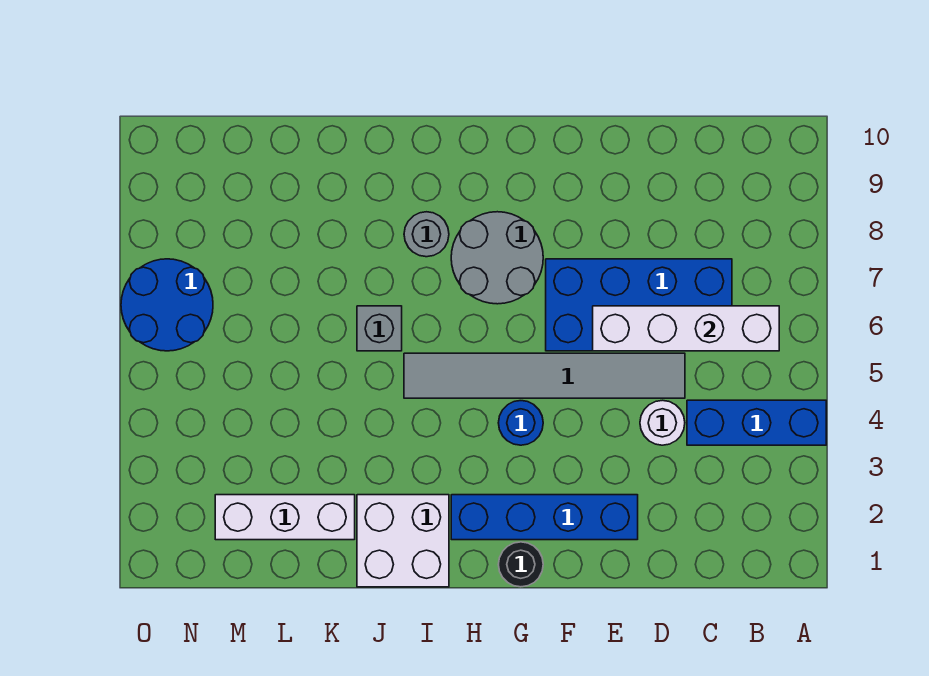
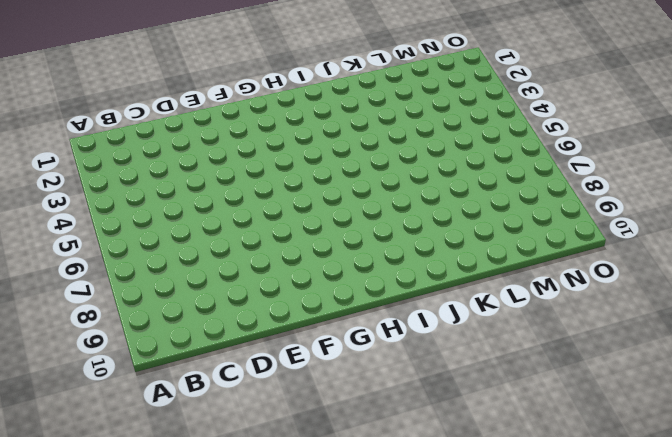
none -> blue brick A4:C4 level 1
none -> blue brick C6:F7 level 1
none -> white round brick D4 level 1

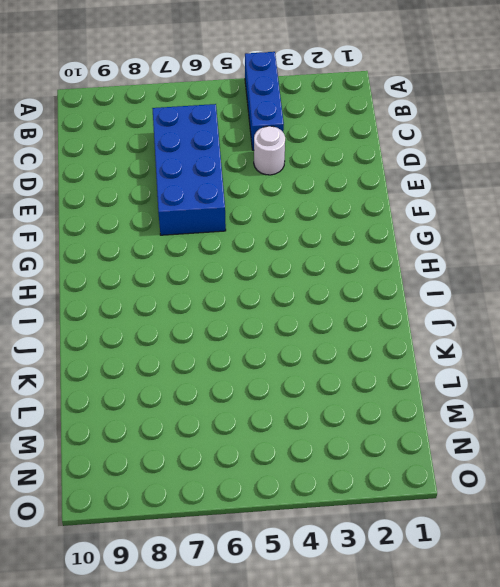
none -> grey tile D5:I5 level 1
none -> blue brick E2:H2 level 1
none -> black round brick G1 level 1

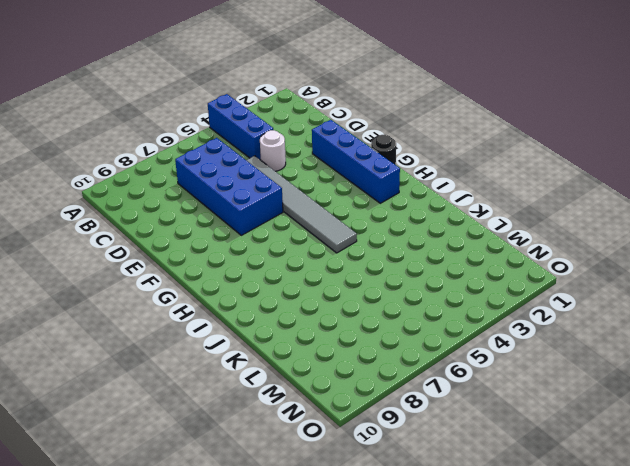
none -> blue round brick G4 level 1
none -> grey round brick G7:H8 level 1
none -> white brick I1:J2 level 1

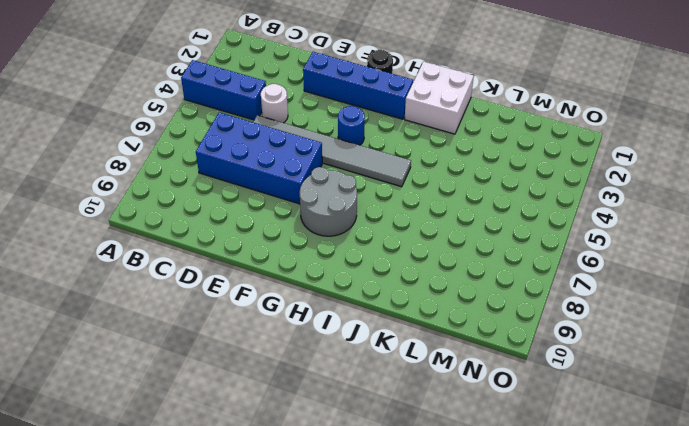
none -> grey round brick I8 level 1
none -> grey brick J6 level 1
none -> white brick K2:M2 level 1

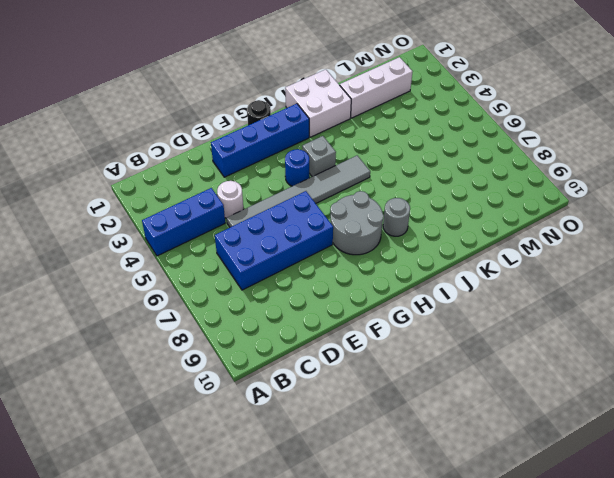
grey brick H4 level 1 -> grey brick J6 level 1
none -> blue round brick N6:O7 level 1
none -> white brick B6:E6 level 2

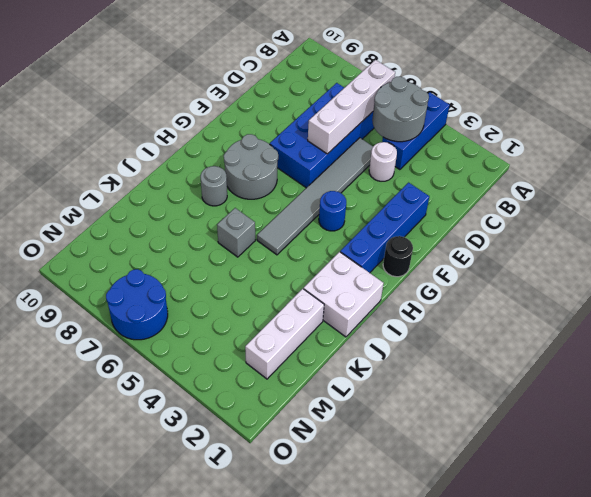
grey round brick B4:C5 level 2 -> none

